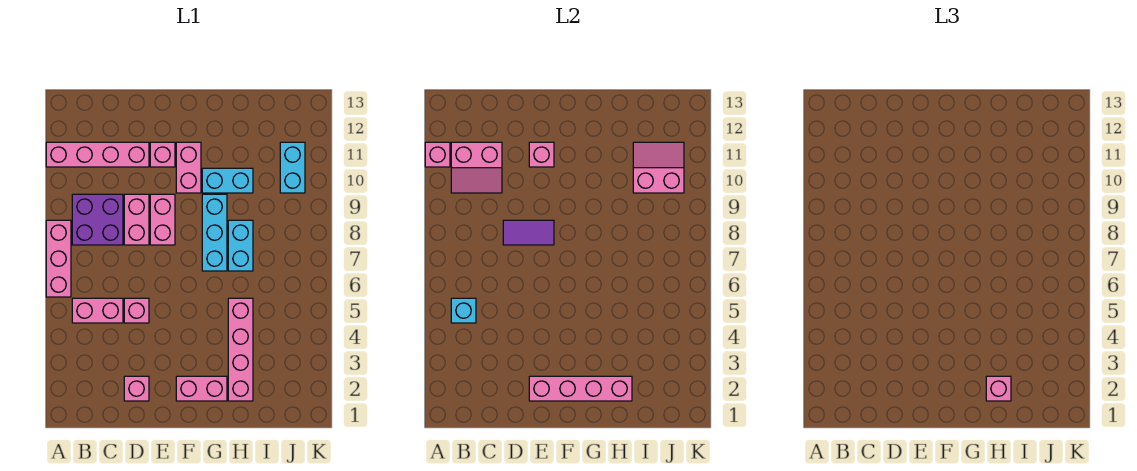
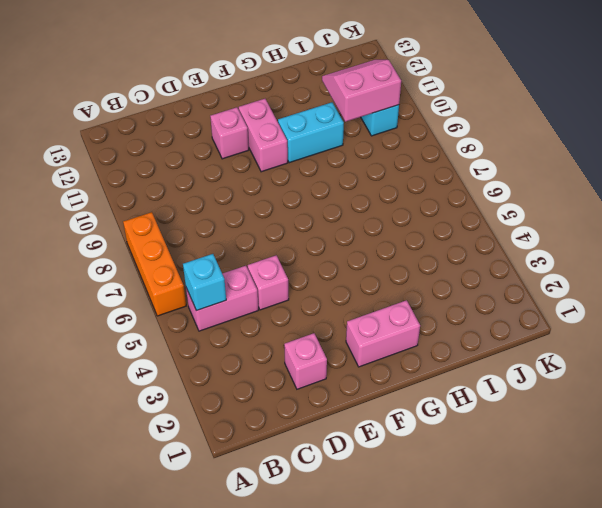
orange brick A6:A8 level 1 -> pink brick A6:A8 level 1
none -> pink brick A11:D11 level 1
none -> purple brick B8:C9 level 1
none -> pink brick D8:D9 level 1

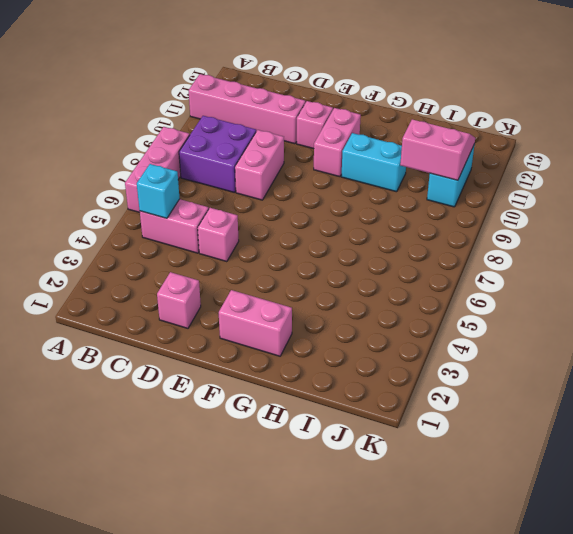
none -> pink brick E8:E9 level 1
none -> cyan brick G7:G9 level 1
none -> pink brick H2:H5 level 1

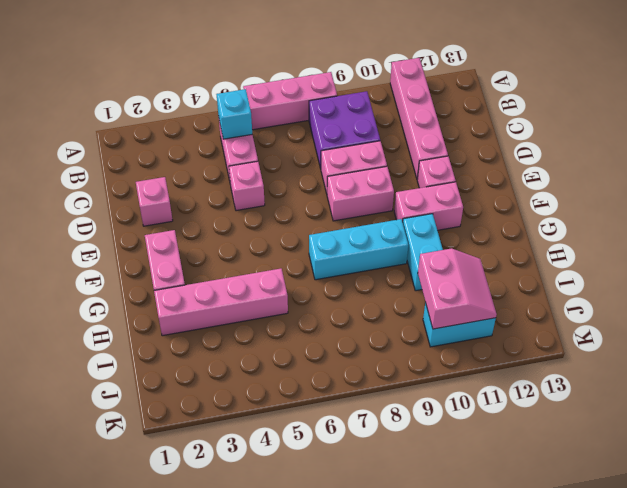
none -> cyan brick H7:H8 level 1
none -> pink brick A11 level 2
none -> pink slope B10:C11 level 2 top 11

